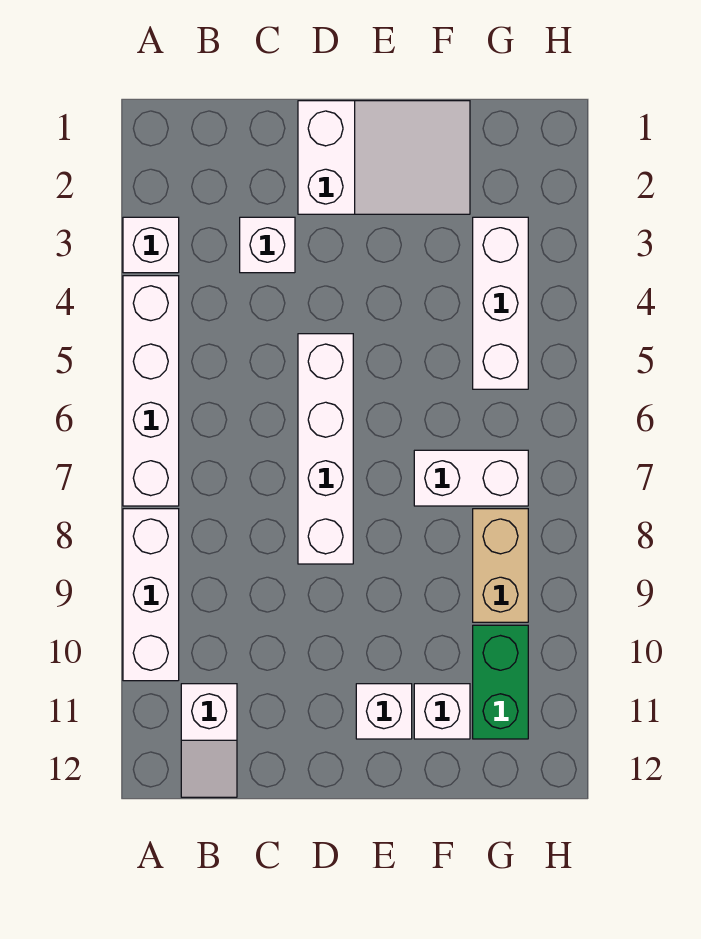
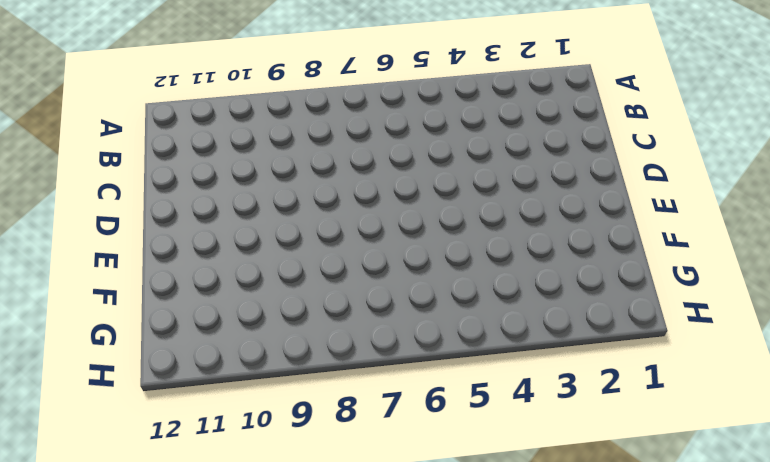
none -> white brick A3 level 1
none -> white brick A4:A7 level 1
none -> white brick A8:A10 level 1

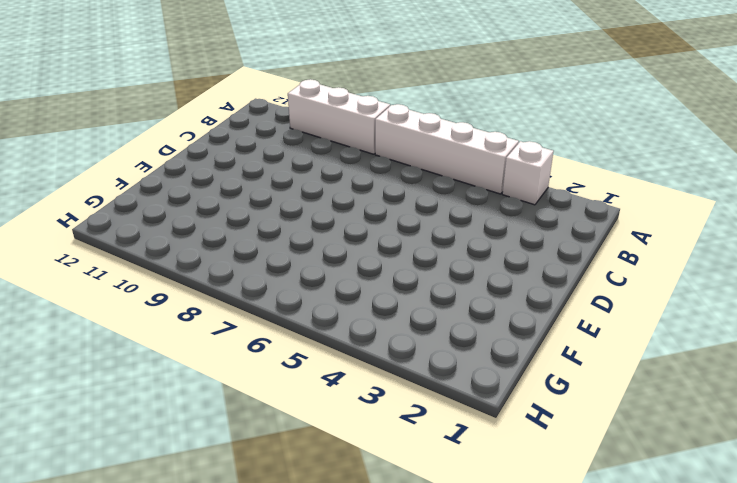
none -> white slope B11:B12 level 1 top 11
none -> white brick C3 level 1
none -> white slope D1:F2 level 1 top D

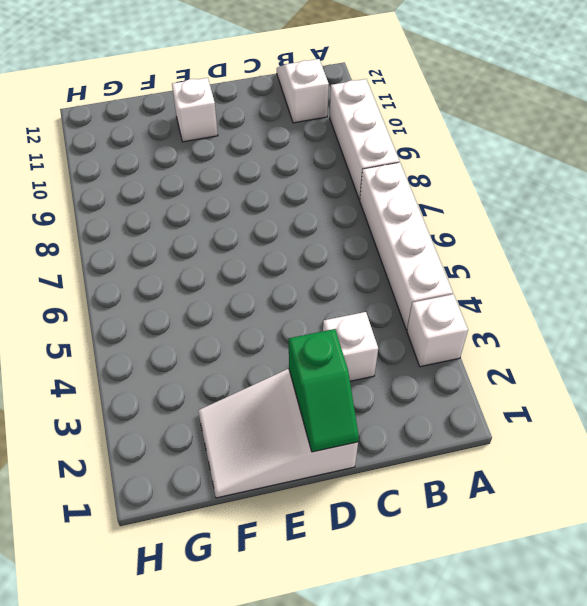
green slope D1:D2 level 2 top 2 -> none
none -> white brick D5:D8 level 1
none -> white brick F7:G7 level 1
none -> white brick F11 level 1

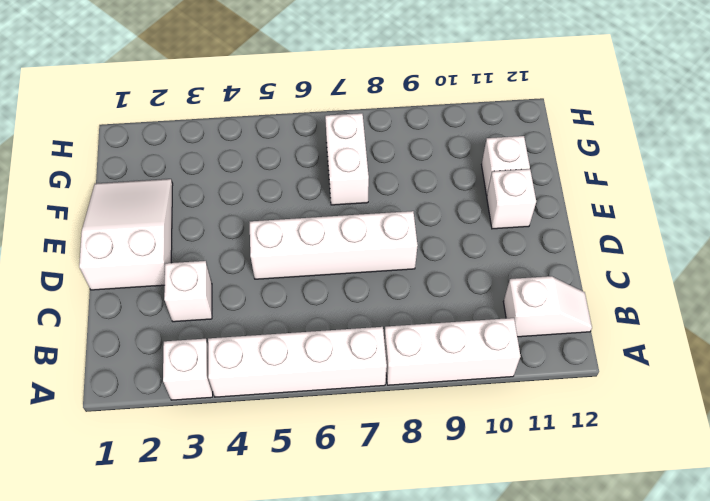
none -> white brick G3:G5 level 1
none -> tan brick G8:G9 level 1
none -> green brick G10:G11 level 1

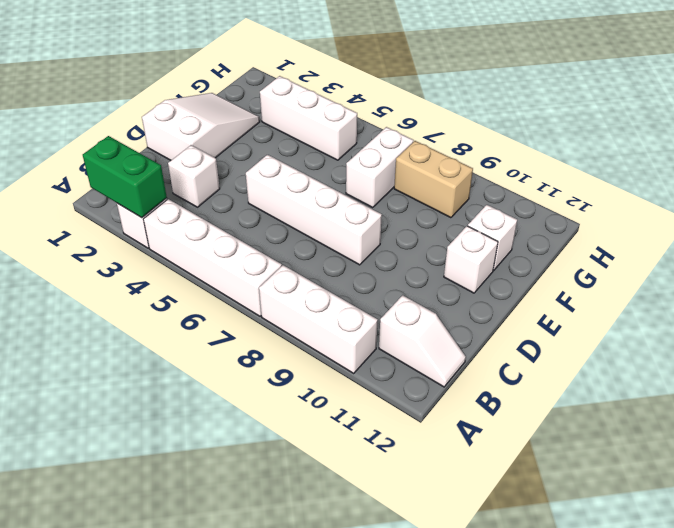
green brick A2:A3 level 2 -> green brick G10:G11 level 1

